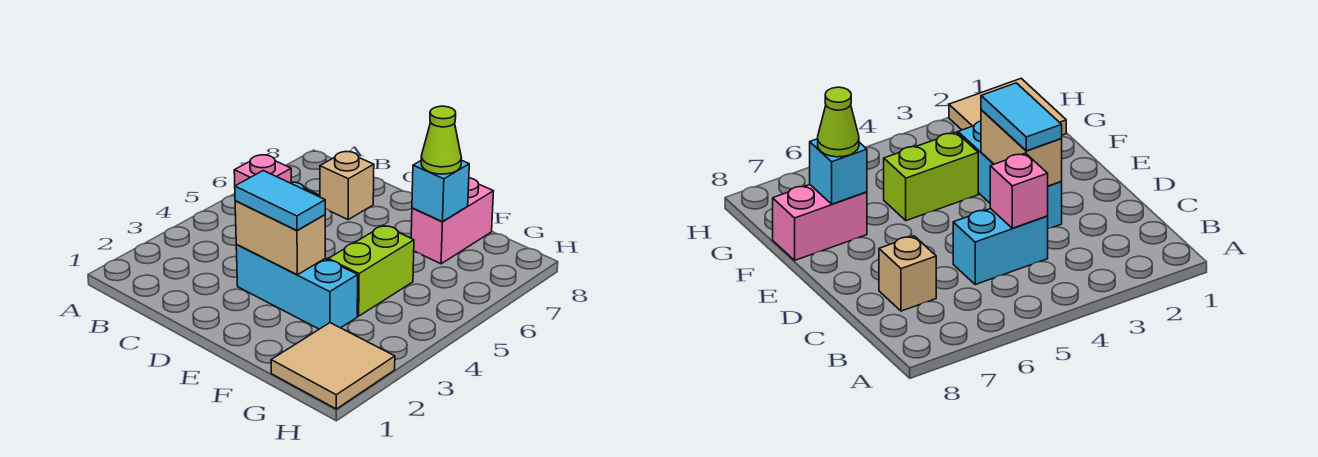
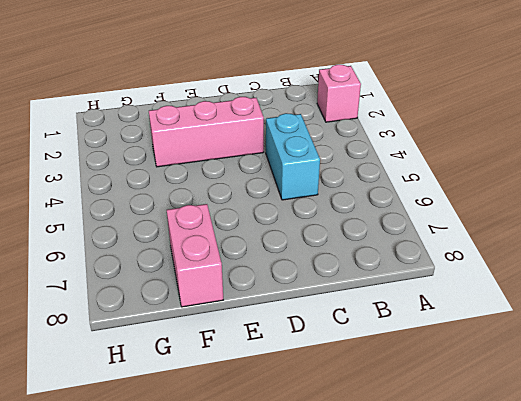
pink brick A2 level 1 -> pink brick C4 level 2
pink brick D3:F3 level 1 -> cyan brick D3:F3 level 1
none -> tan brick C7 level 1
none -> lime brick F4:F5 level 1

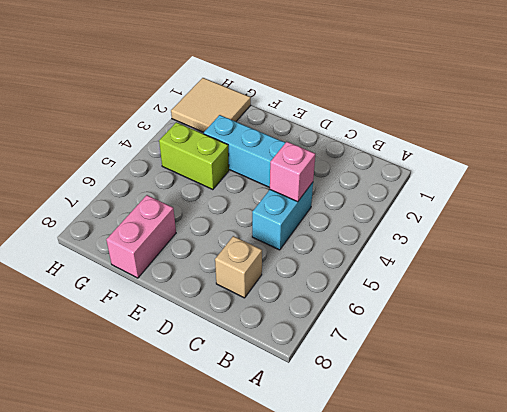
lime brick F4:G4 level 1 -> lime brick F4:F5 level 1
none -> tan brick D3:E3 level 2
none -> cyan brick F7 level 2

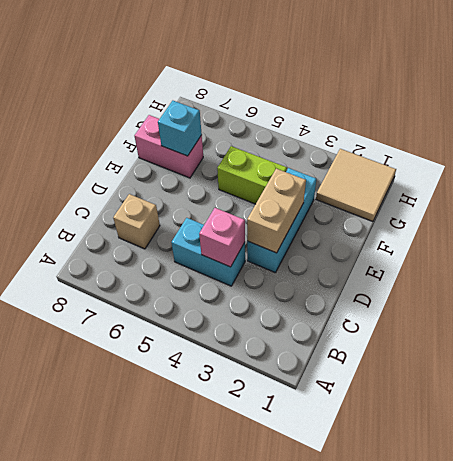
none -> cyan tile D3:E3 level 3
none -> lime cone F7 level 3

